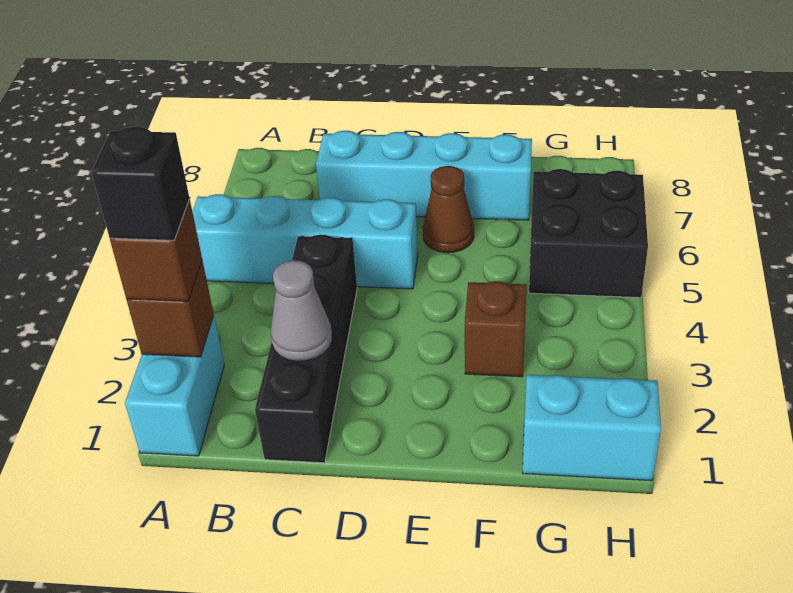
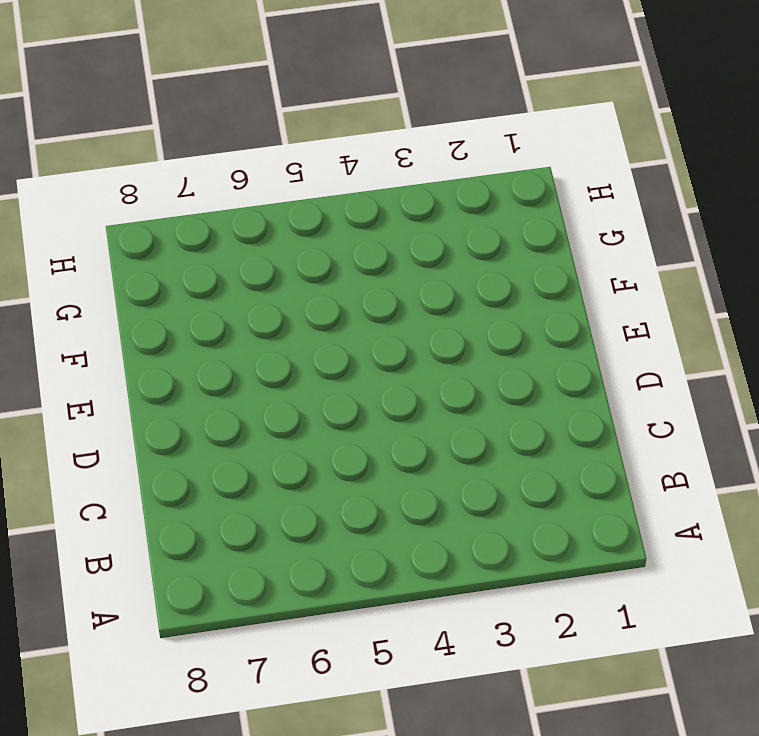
none -> cyan brick A1:A2 level 1
none -> cyan brick A5:D5 level 1
none -> black brick C1:C4 level 1

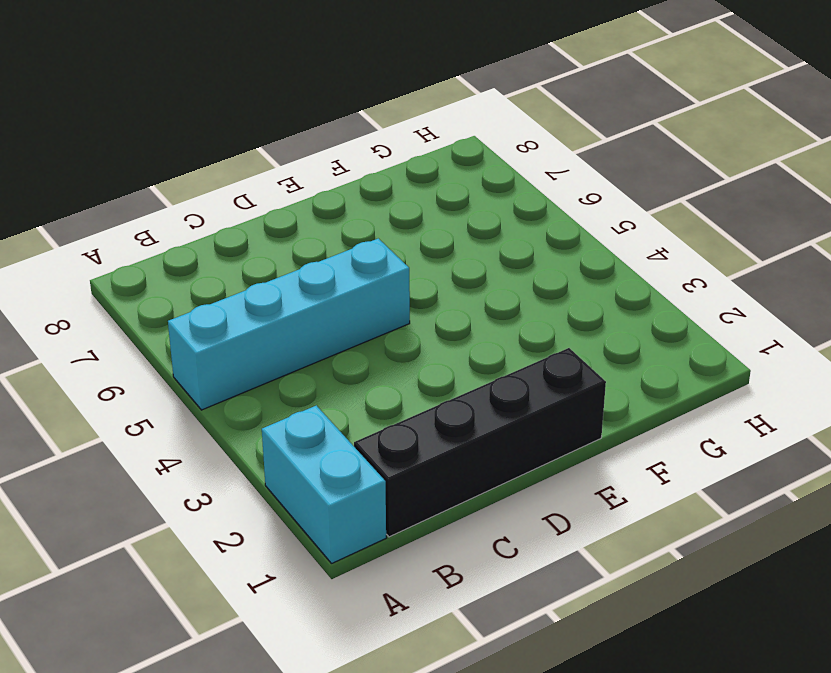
black brick B1:E1 level 1 -> black brick C1:C4 level 1
none -> cyan brick C7:F7 level 1
none -> brown cone E6 level 1
none -> brown brick F3 level 1

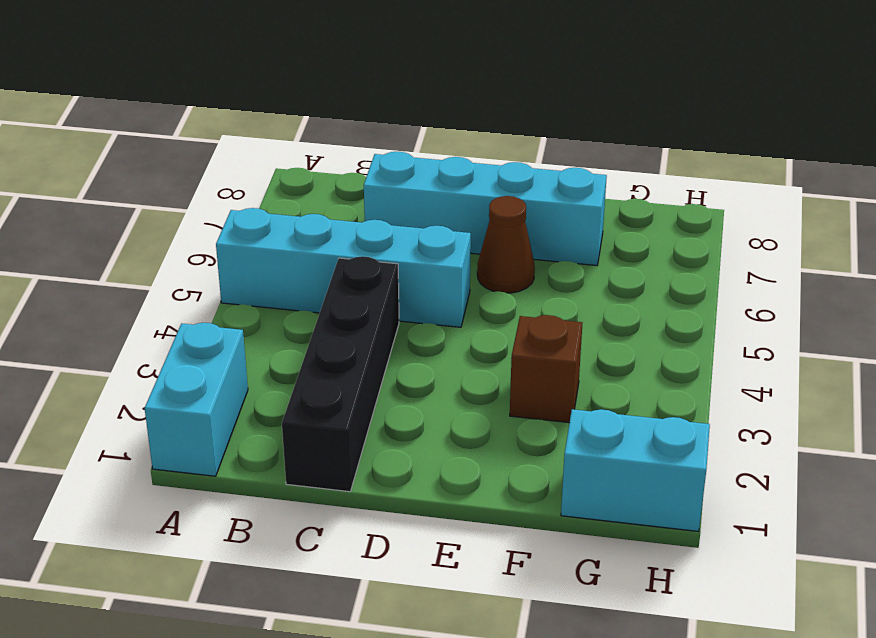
none -> black brick G5:H6 level 1
none -> brown brick A2 level 2
none -> grey cone C2 level 2

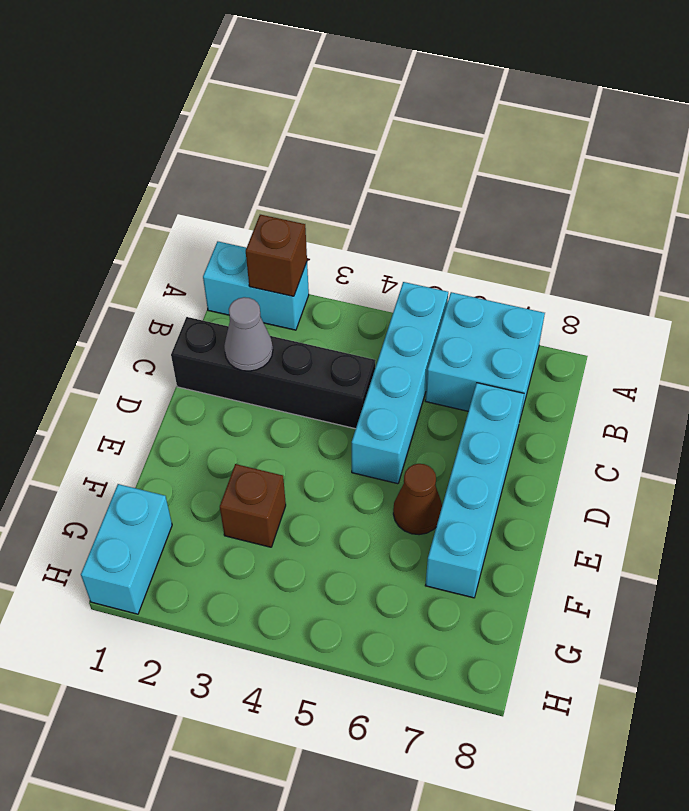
cyan brick A6:B7 level 1 -> none
none -> black brick G5:H6 level 1
none -> brown brick A2 level 3
none -> black brick A2 level 4

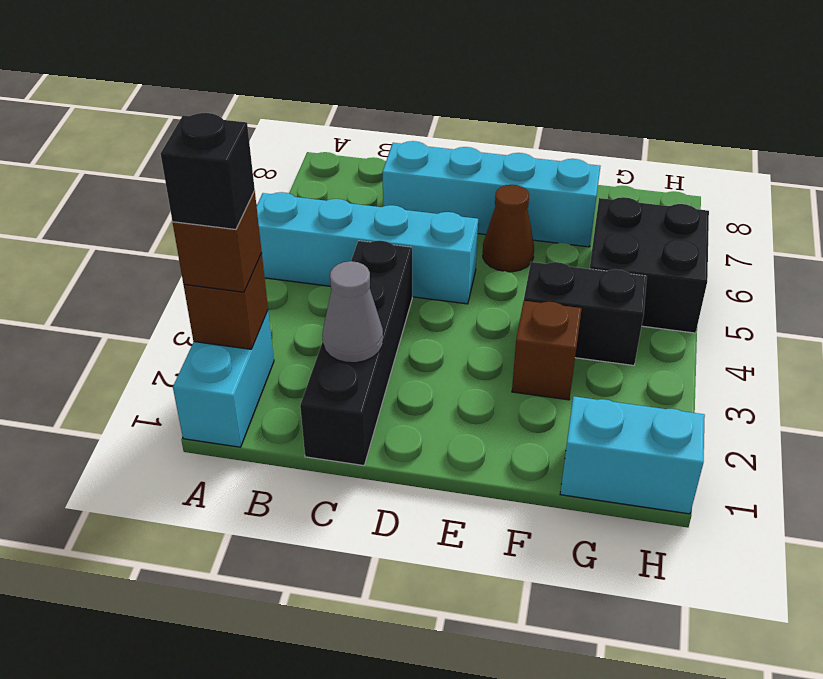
black brick F4:G4 level 1 -> none

